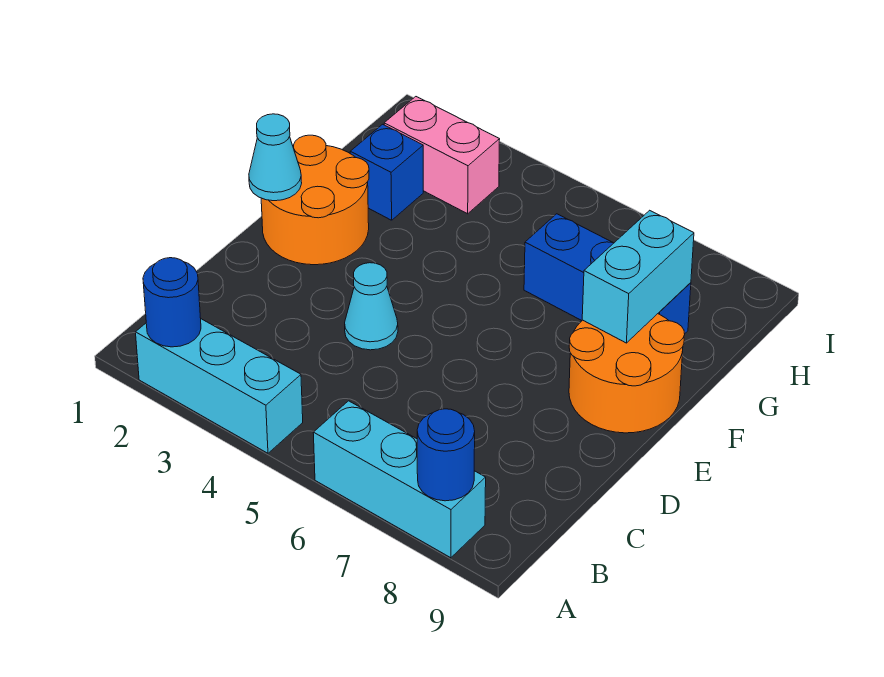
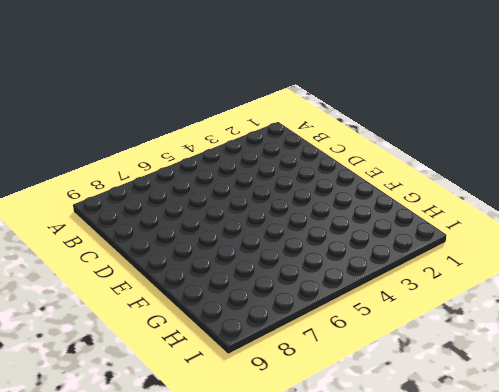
none -> cyan brick A2:A4 level 1
none -> cyan brick A6:A8 level 1
none -> cyan cone D4 level 1

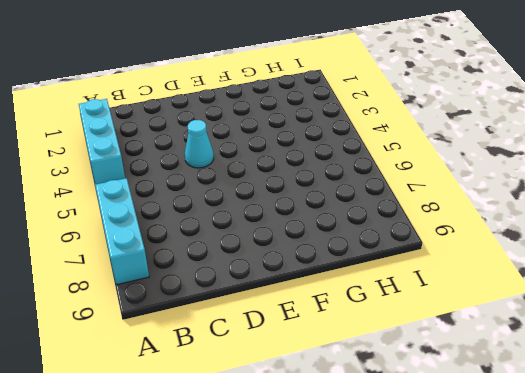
none -> orange round brick E1:F2 level 1
none -> orange round brick E8:F9 level 1
none -> blue brick G2 level 1

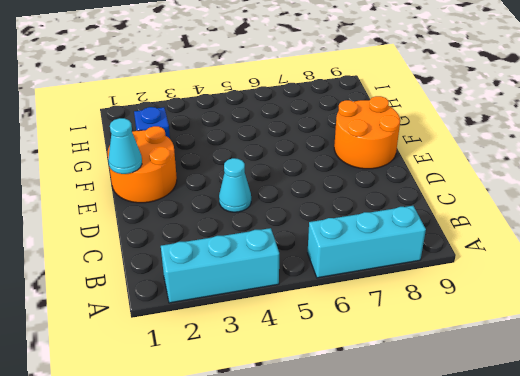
none -> blue brick G6:G8 level 1
none -> pink brick H2:H3 level 1
none -> blue round brick A2 level 2

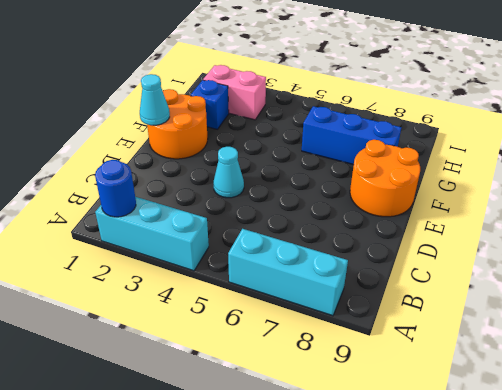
none -> blue round brick A8 level 2
none -> cyan brick F8:G8 level 2

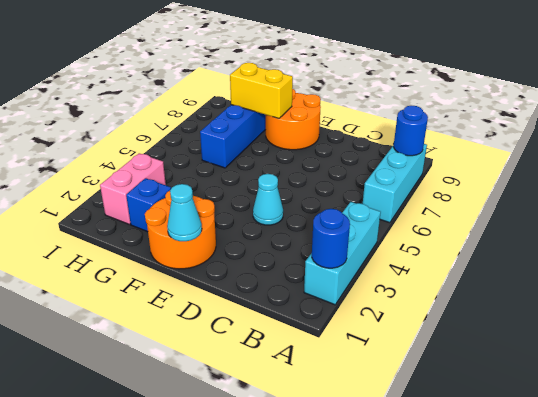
yellow brick F8:G8 level 2 -> cyan brick F8:G8 level 2

